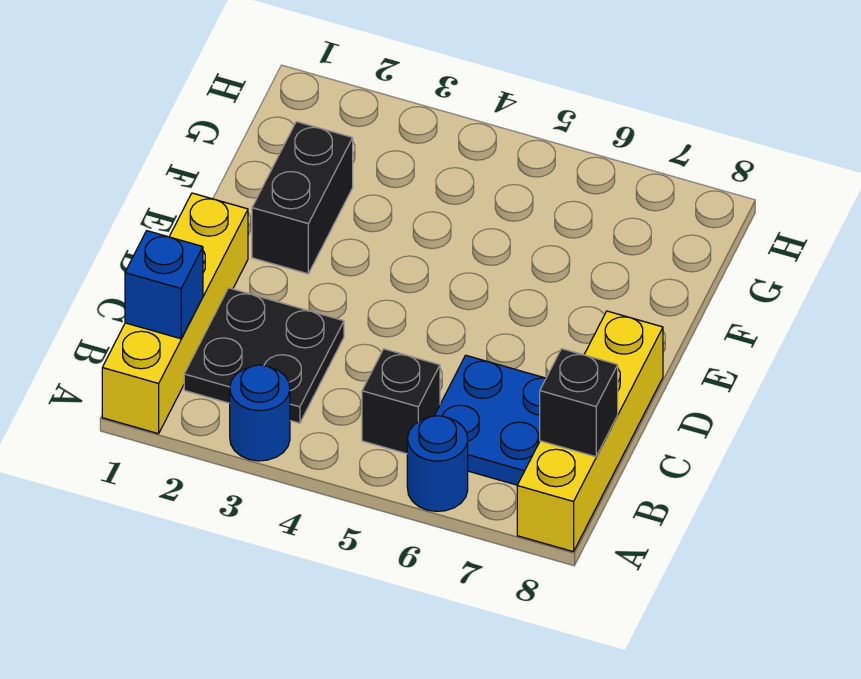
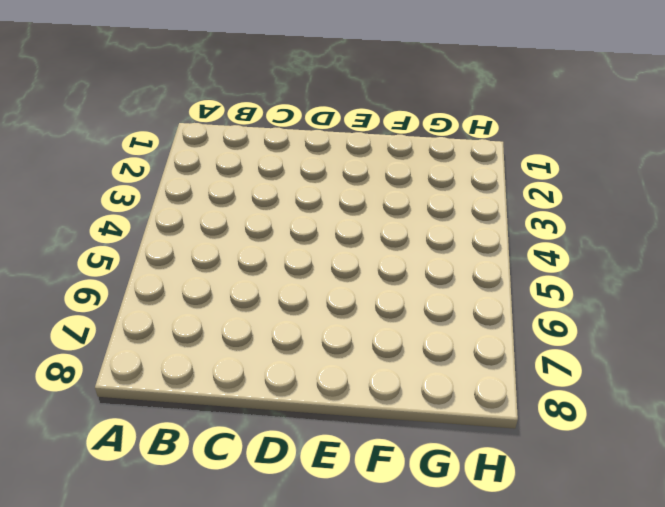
none -> yellow brick A1:D1 level 1
none -> blue round brick A3 level 1

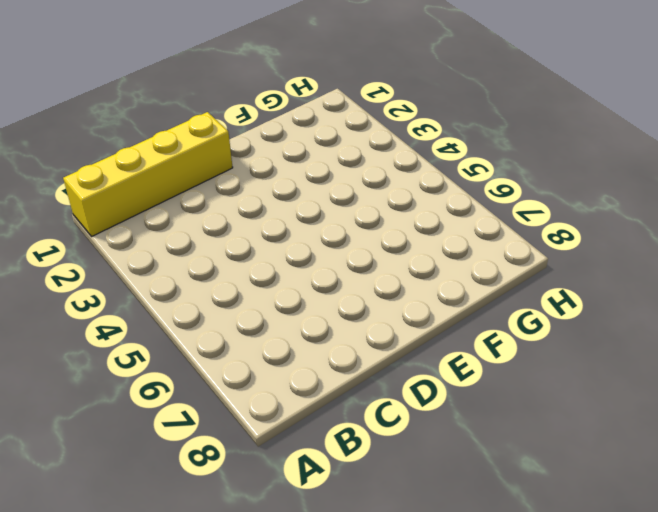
none -> blue round brick A3 level 1
none -> blue round brick A6 level 1

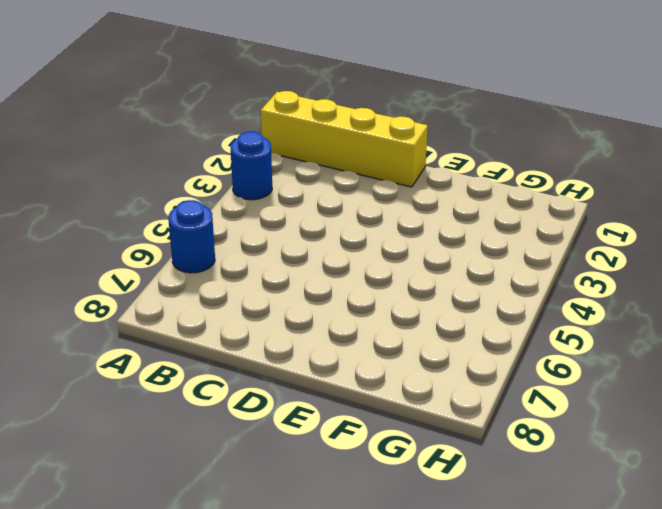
none -> yellow brick A8:D8 level 1
none -> black plate B2:C3 level 1

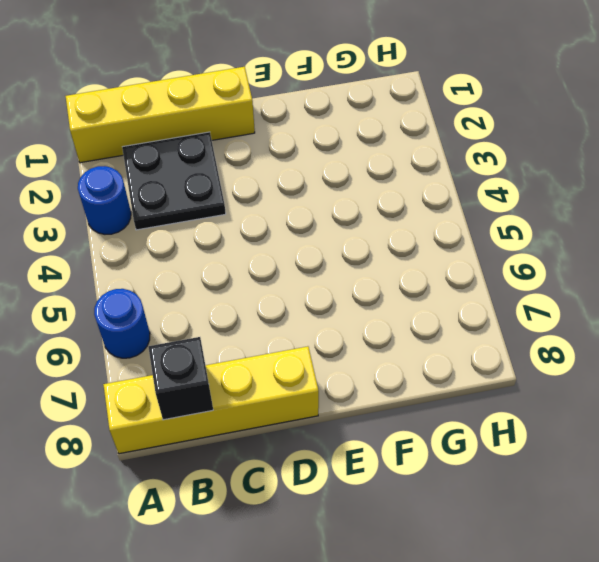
none -> black brick B5 level 1
none -> blue plate B6:C7 level 1

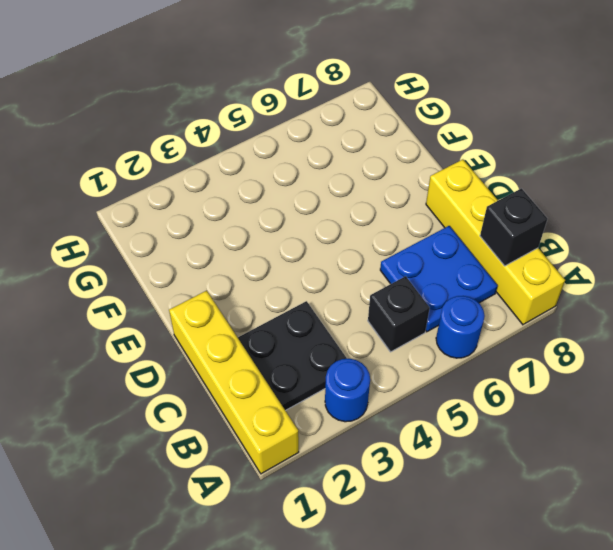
none -> black brick E2:F2 level 1
none -> blue brick B1 level 2

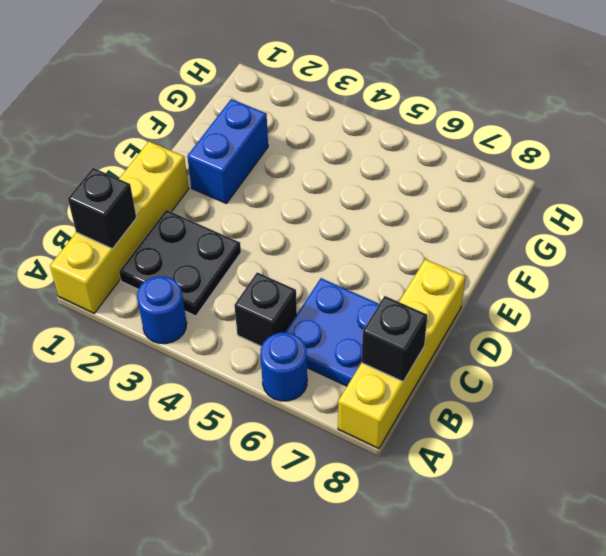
black brick B1 level 2 -> blue brick B1 level 2
blue brick E2:F2 level 1 -> black brick E2:F2 level 1

